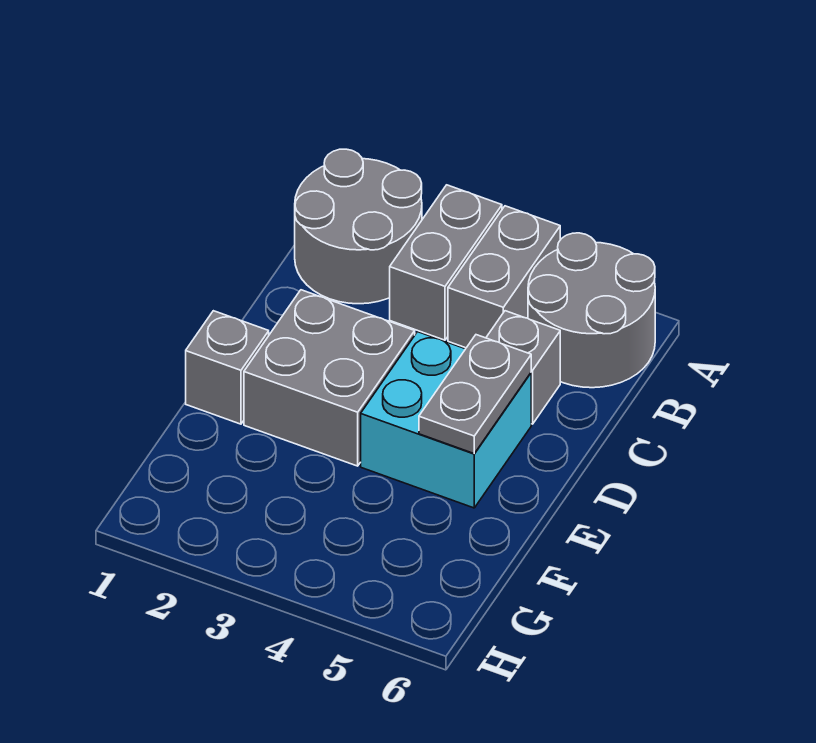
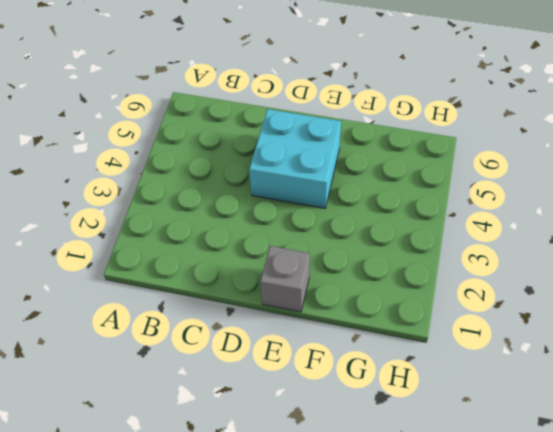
none -> grey round brick A1:B2 level 1
none -> grey brick A3:B3 level 1

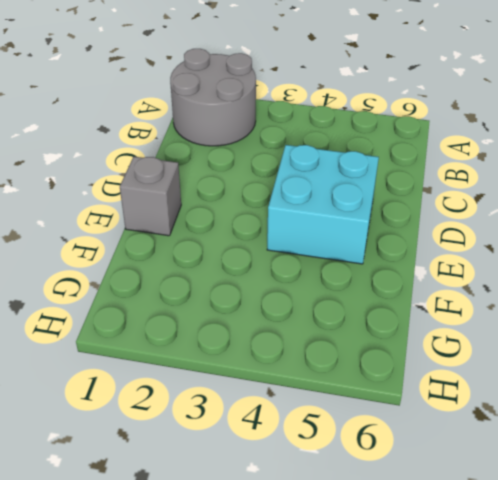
none -> grey brick A3:B3 level 1
none -> grey brick A4:B4 level 1

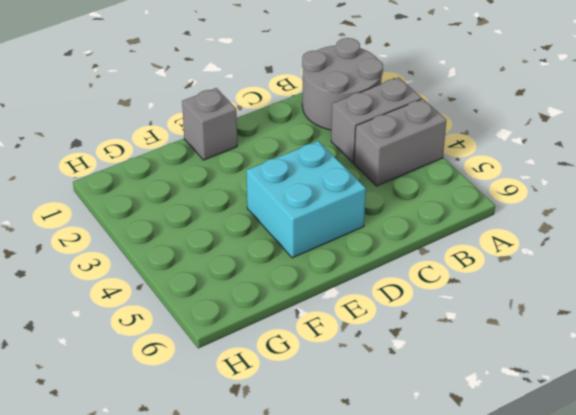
none -> grey round brick A5:B6 level 1
none -> grey brick C5 level 1

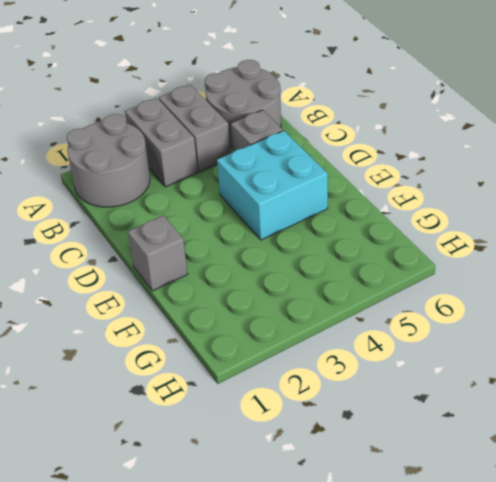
none -> grey brick D2:E3 level 1
none -> grey plate D5:E5 level 2

